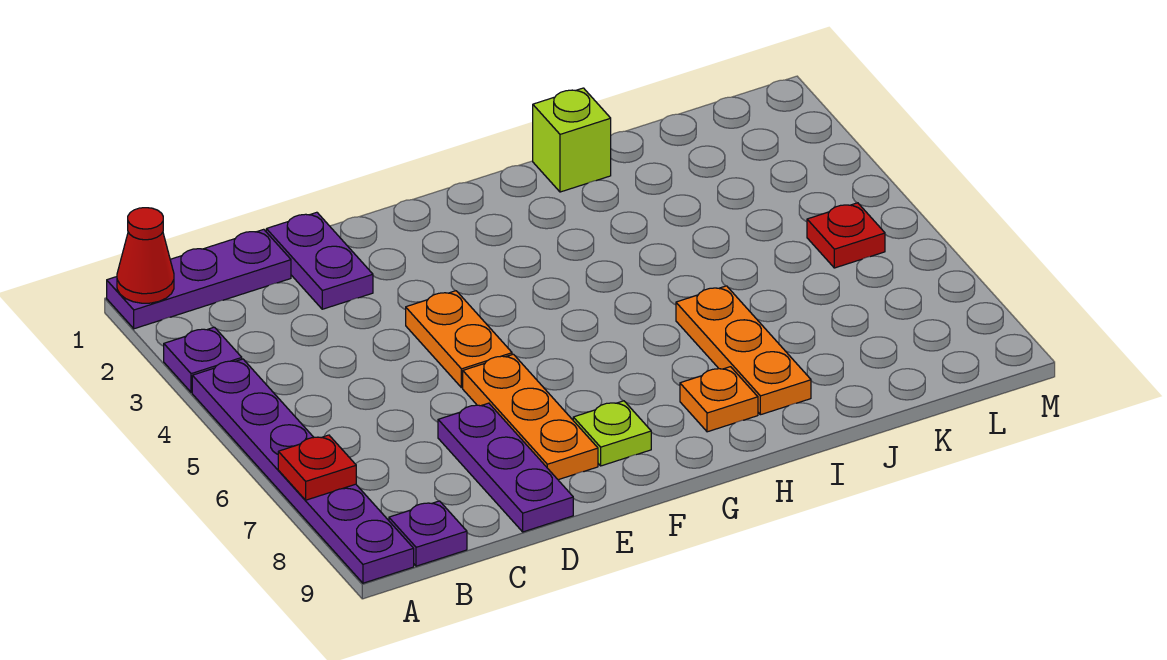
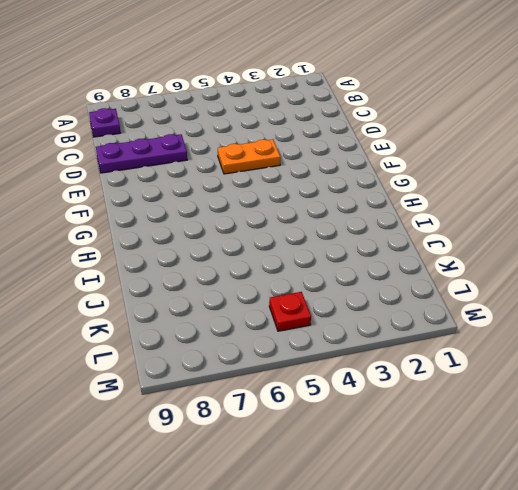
none -> purple plate A1:C1 level 1
none -> purple plate A3 level 1
none -> purple plate A4:A9 level 1

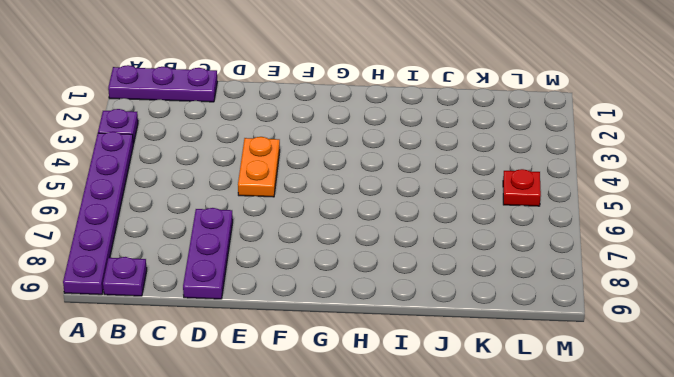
none -> purple plate D1:D2 level 1
none -> orange plate E6:E8 level 1
none -> lime plate F8 level 1

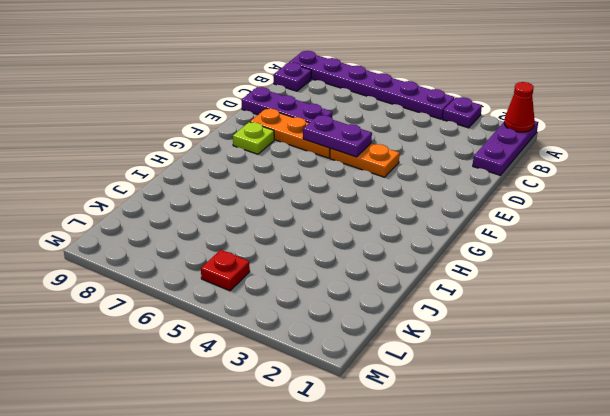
purple plate E5:E6 level 2 -> purple plate D1:D2 level 1
none -> orange plate H8 level 1
none -> lime brick I1 level 1
none -> orange plate I6:I8 level 1

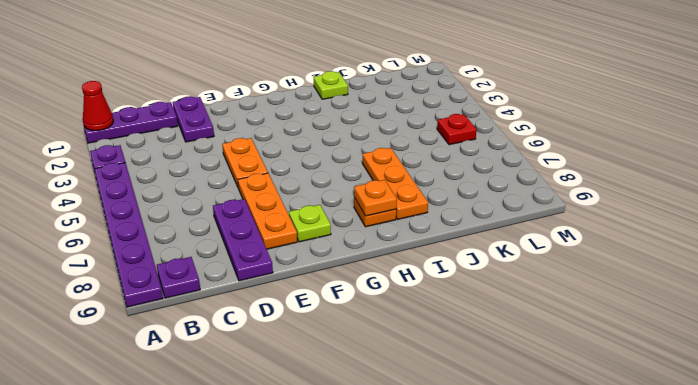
orange plate H8 level 2 -> none
lime plate I1 level 1 -> lime brick I1 level 1
none -> red plate A7 level 2

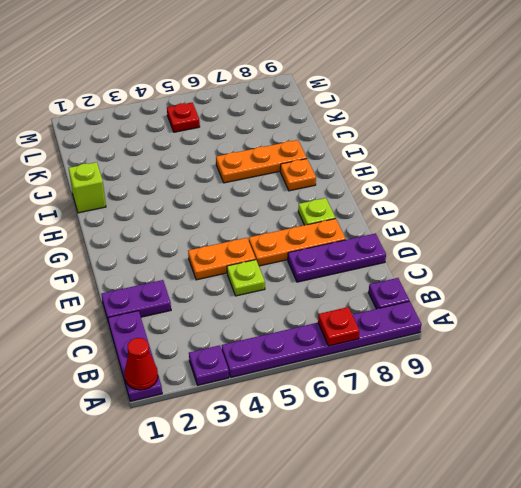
lime plate D5 level 1 -> none

